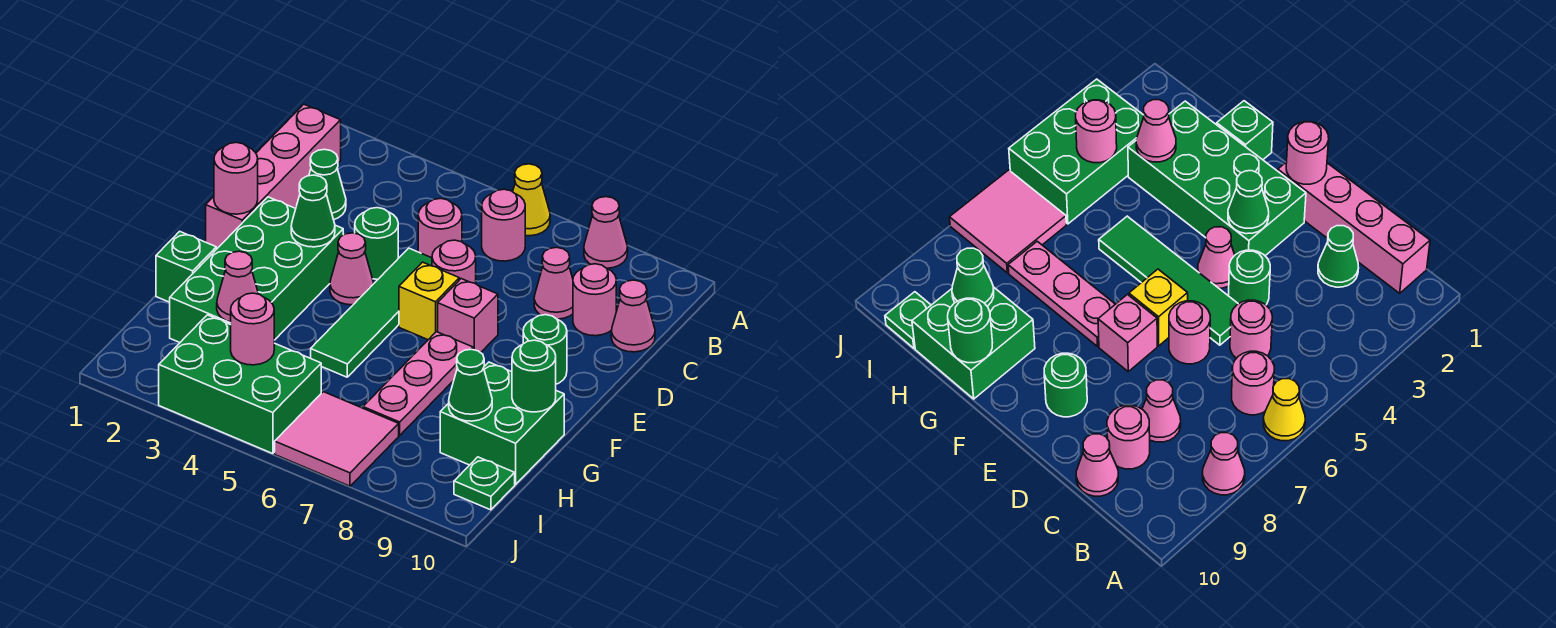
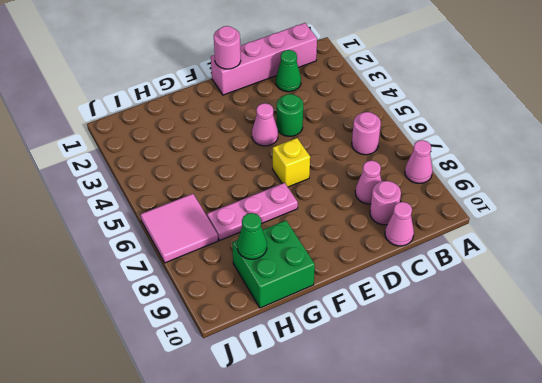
none -> yellow cone A6 level 1
none -> pink round brick C5 level 1
none -> green tile D5:G5 level 1

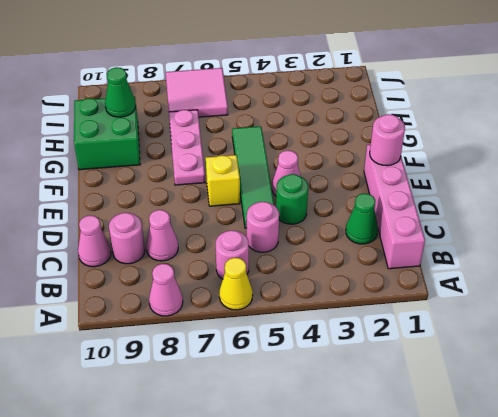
none -> pink round brick D6 level 1
none -> green brick E2:H3 level 1
none -> pink brick E7 level 1

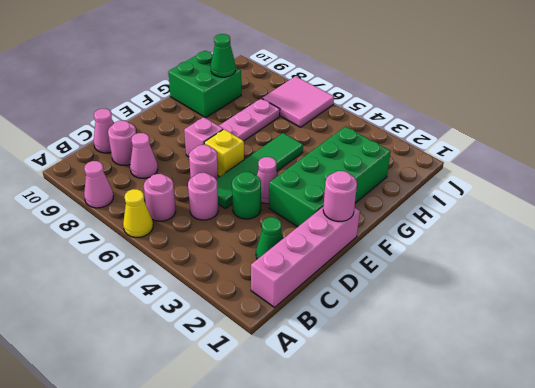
none -> green round brick E9 level 1
none -> green brick G1 level 1
none -> green brick I3:J5 level 1

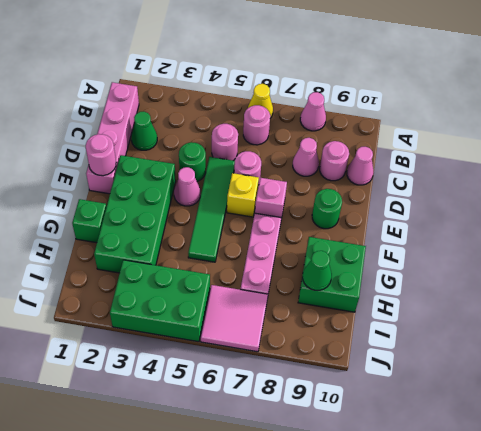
none -> green plate I10 level 1
none -> green cone E3 level 2
none -> green round brick G10 level 2

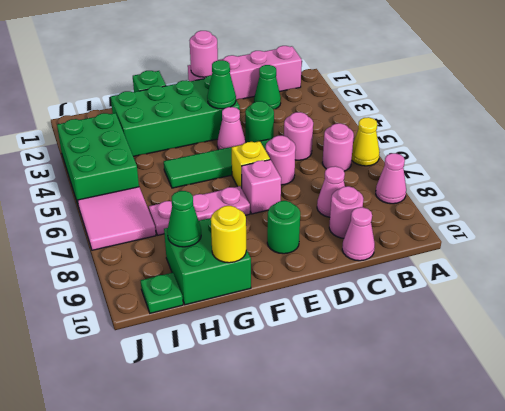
yellow round brick G10 level 2 -> green round brick G10 level 2
none -> pink cone H3 level 2
none -> pink round brick I4 level 2

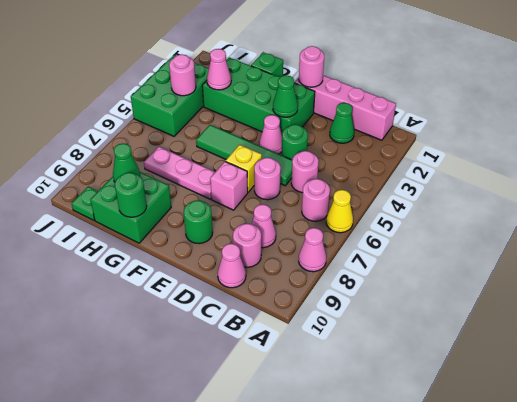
none -> pink tile I6:J7 level 1

